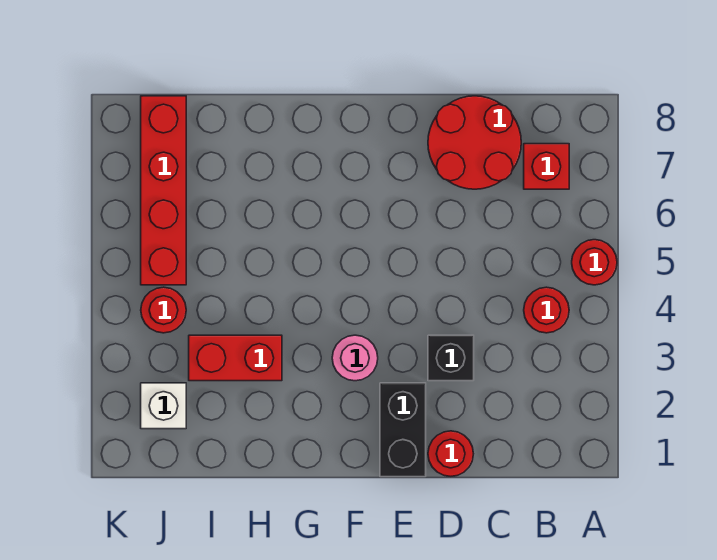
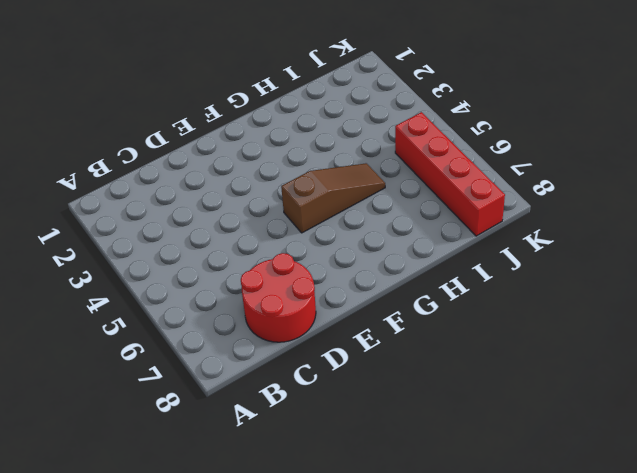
brown slope F5:H5 level 1 top F -> none
none -> red round brick A5 level 1
none -> red round brick B4 level 1
none -> red brick B7 level 1

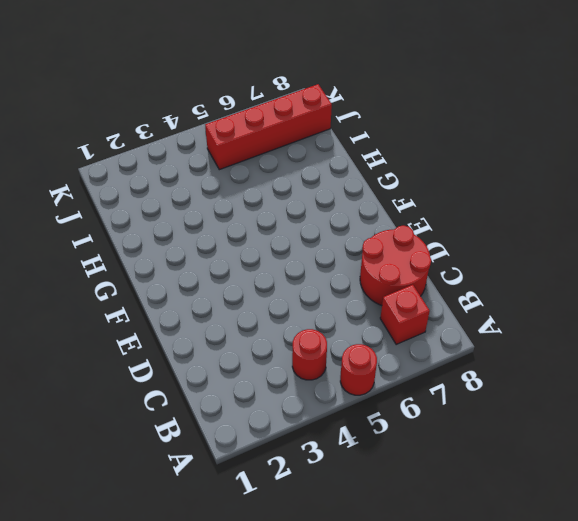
none -> red round brick D1 level 1
none -> black brick D3 level 1
none -> black brick E1:E2 level 1

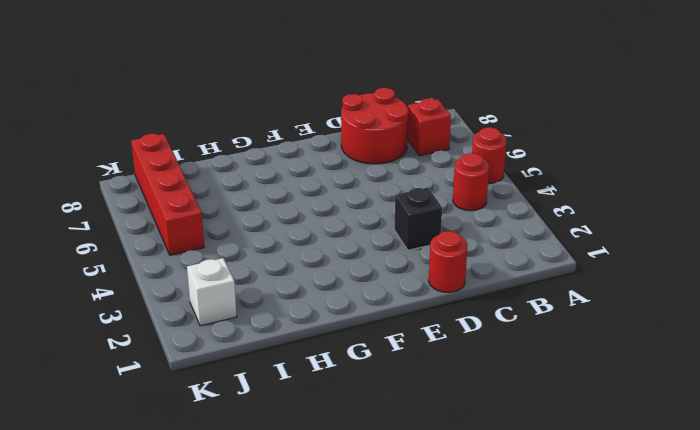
none -> black brick E1:E2 level 1
none -> pink round brick F3 level 1
none -> red brick H3:I3 level 1

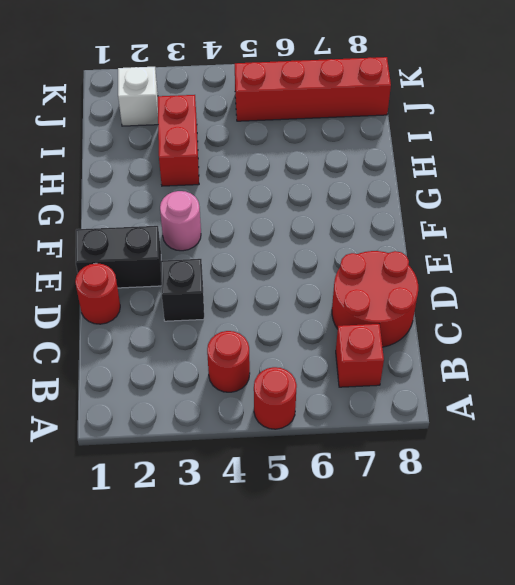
none -> red round brick J4 level 1

